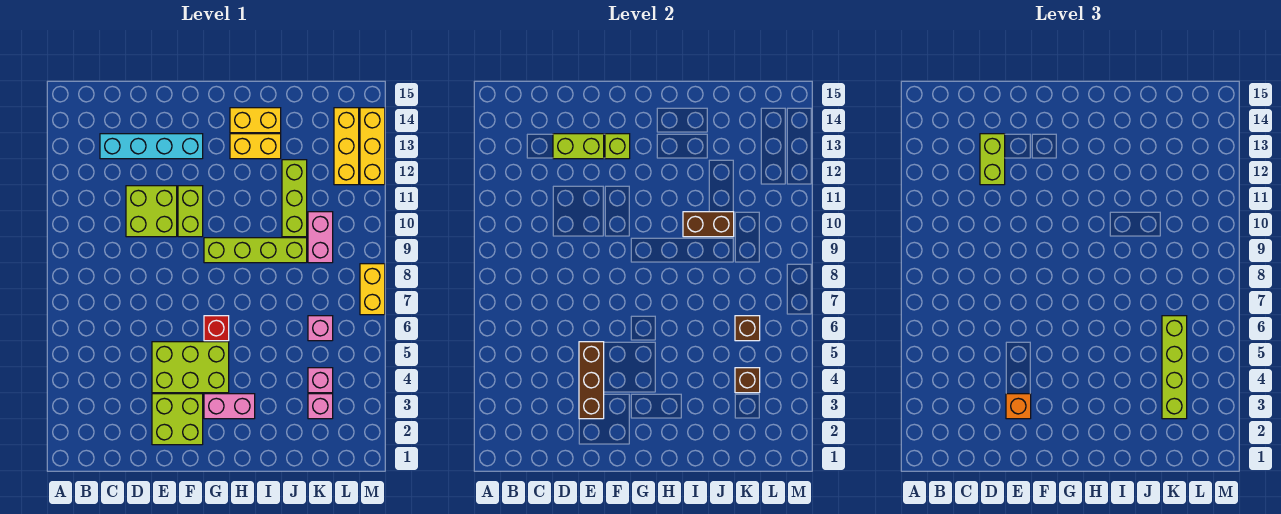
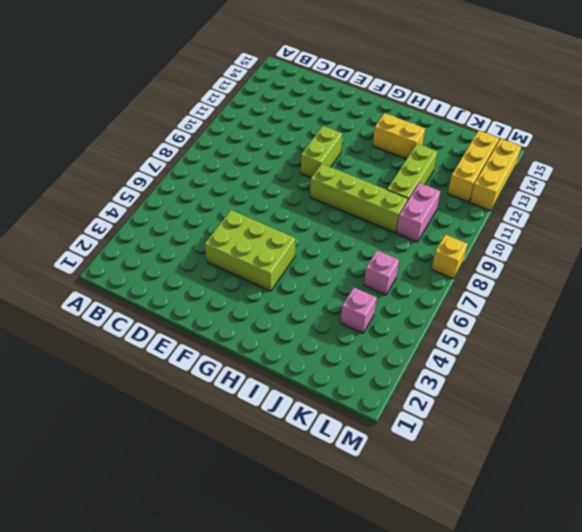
yellow brick M8 level 1 -> yellow brick M7:M8 level 1
none -> cyan brick C13:F13 level 1
none -> lime brick D10:E11 level 1
none -> lime brick E2:F3 level 1

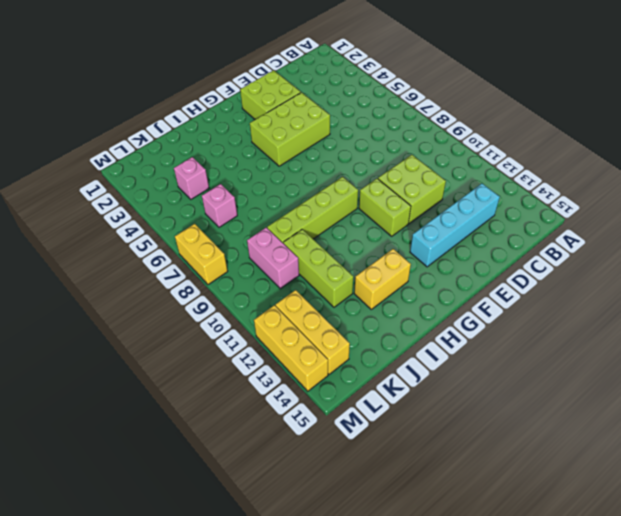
none -> pink brick G3:H3 level 1
none -> red brick G6 level 1
none -> yellow brick H14:I14 level 1

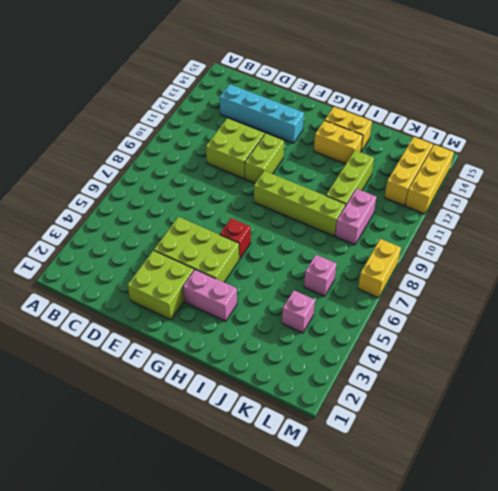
none -> pink brick K3 level 1
none -> lime brick D13:E13 level 2
none -> brown brick E3:E5 level 2

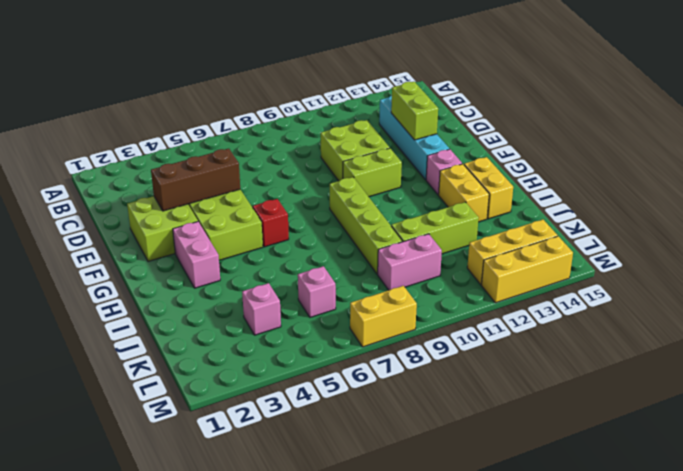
pink brick G13 level 1 -> pink brick K3 level 1
none -> lime brick F13 level 2
none -> brown brick I10:J10 level 2
none -> brown brick K4 level 2

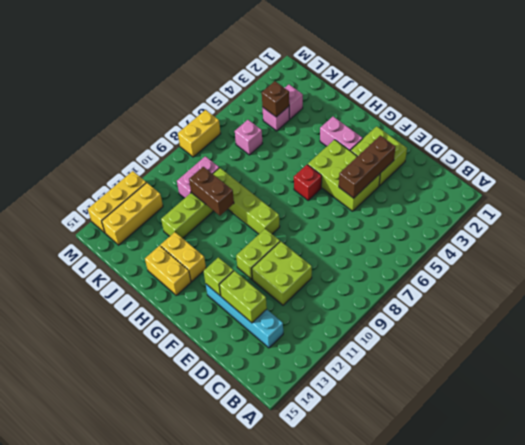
none -> brown brick K6 level 2
none -> lime brick D12:D13 level 3
none -> orange brick E3 level 3

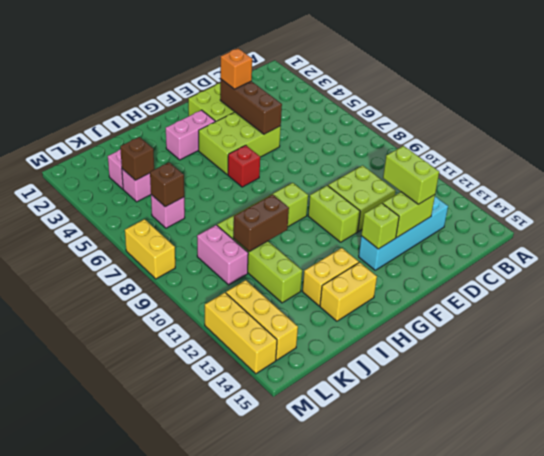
none -> lime brick K3:K6 level 3

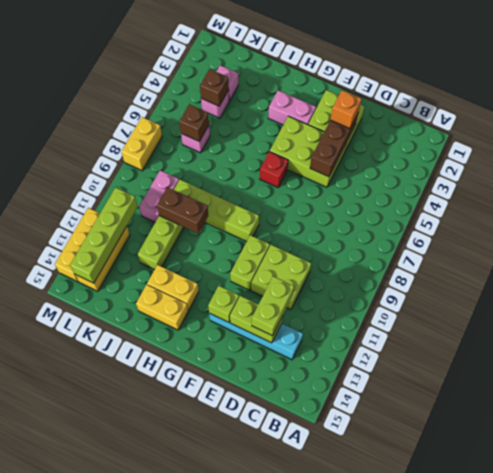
lime brick L11:L14 level 2 -> lime brick K3:K6 level 3

